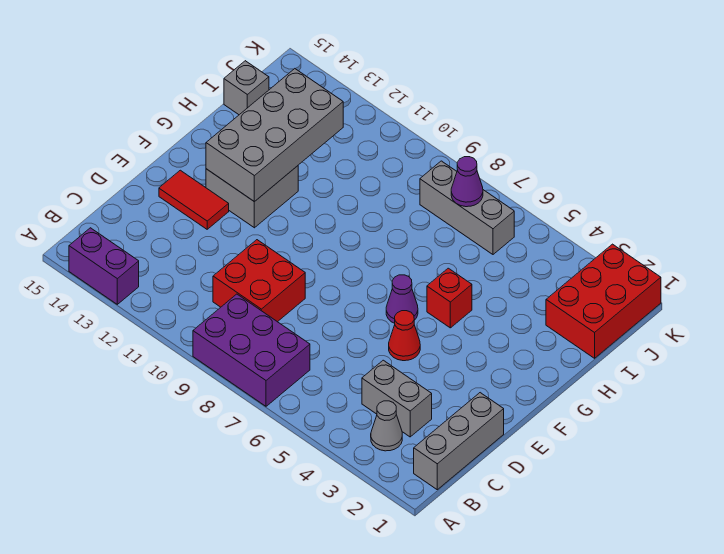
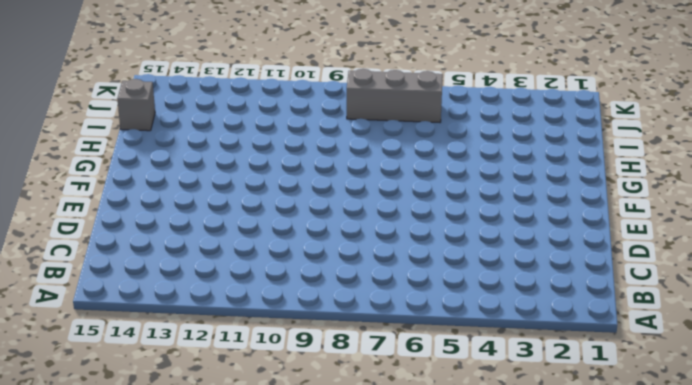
none -> purple brick A7:B9 level 1
none -> purple brick A13:A14 level 1
none -> grey brick B1:D1 level 1

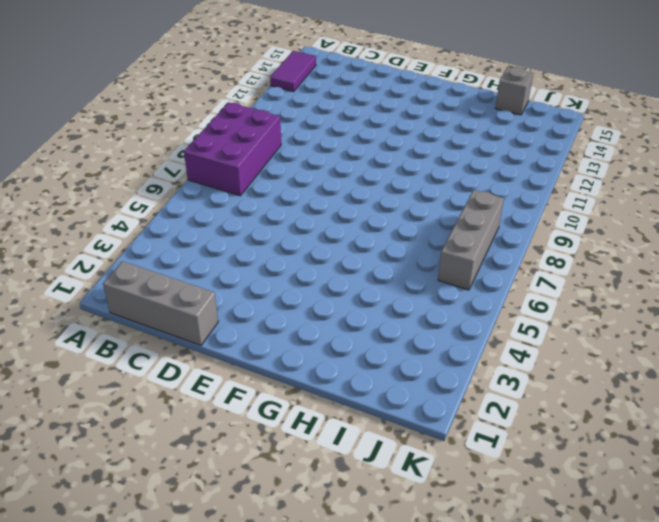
purple tile A13:A14 level 1 -> purple brick A13:A14 level 1
none -> grey cone B3 level 1
none -> grey brick C3:C4 level 1
none -> red brick C9:D10 level 1

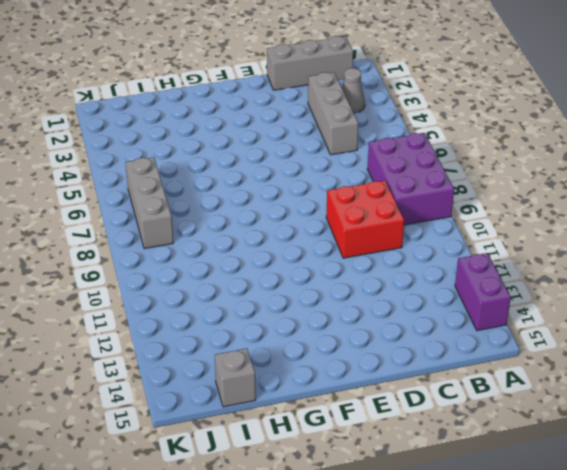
grey brick C3:C5 level 1 -> grey brick C3:C4 level 1
none -> red cone E5 level 1
none -> red tile E13:E14 level 1
none -> purple cone F6 level 1

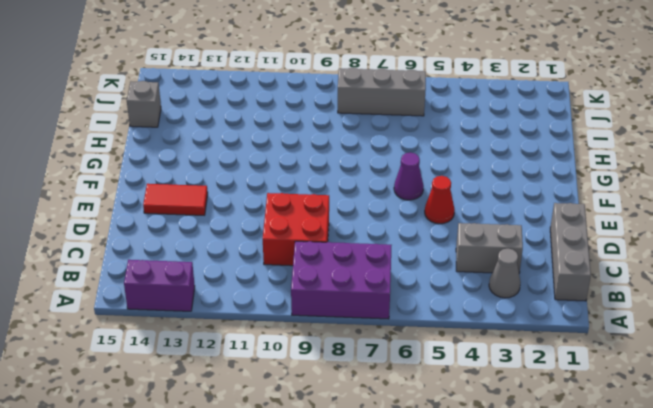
none -> grey brick F12:G13 level 1
none -> red brick G5 level 1
none -> red brick I1:K2 level 1

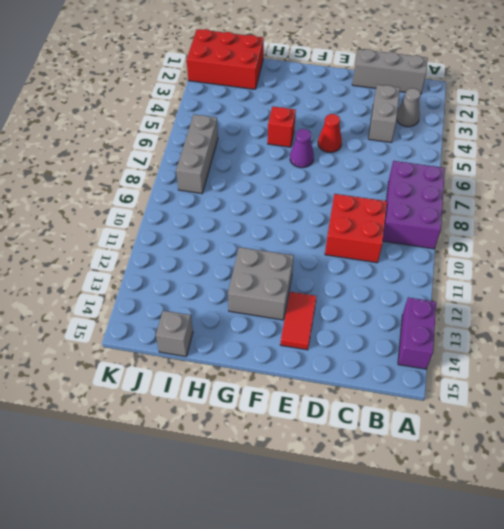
none -> grey brick F12:I13 level 2
none -> purple cone J7 level 2

